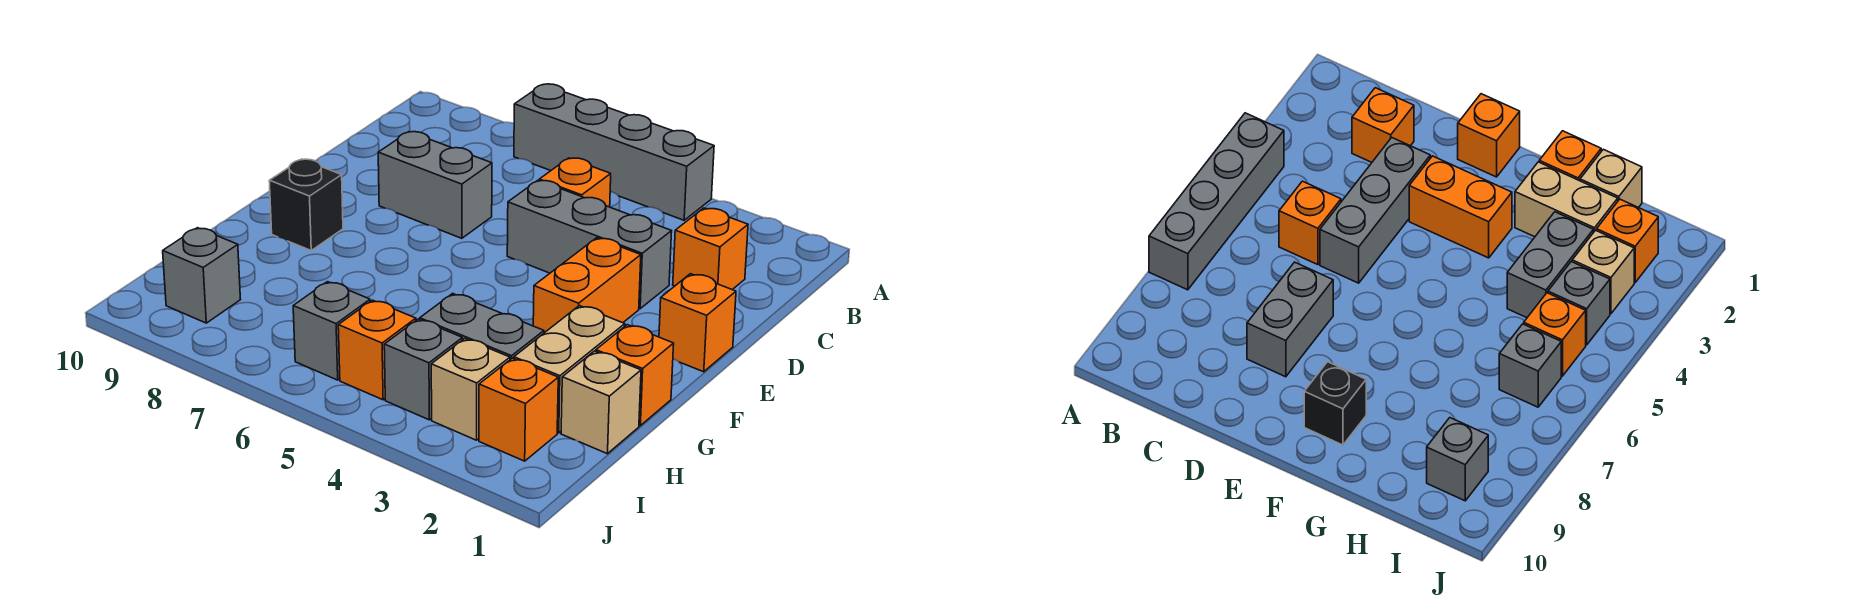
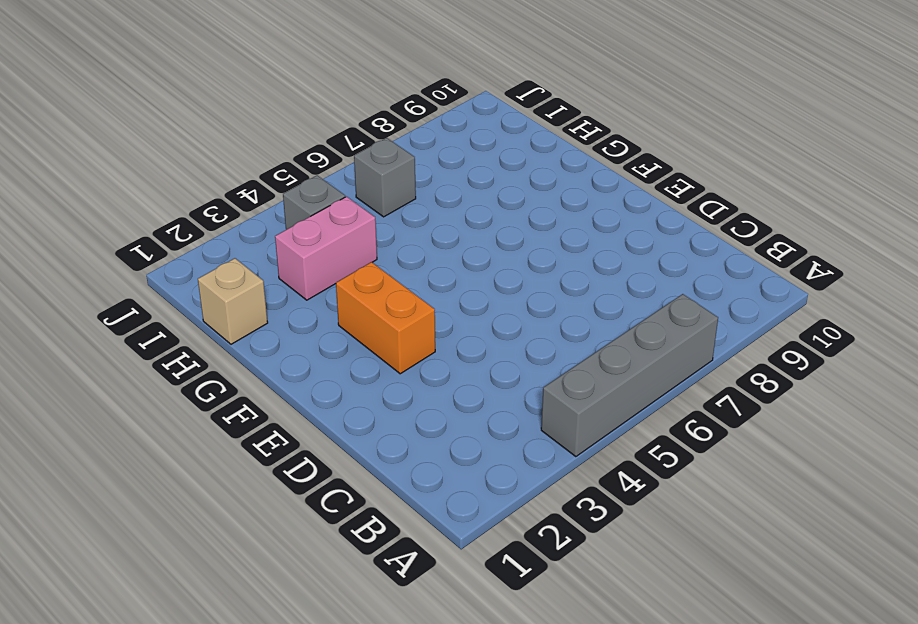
pink brick H3:H4 level 1 -> grey brick H3:H4 level 1
none -> orange brick C2 level 1
none -> orange brick C5 level 1
none -> grey brick D3:D5 level 1

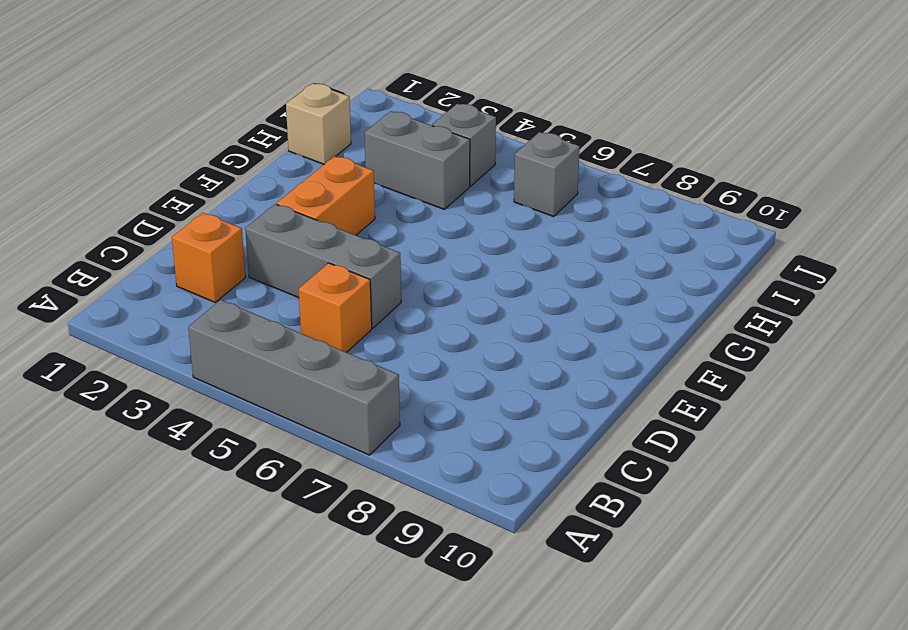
none -> grey brick D7:D8 level 1
none -> orange brick E1 level 1
none -> black brick F9 level 1

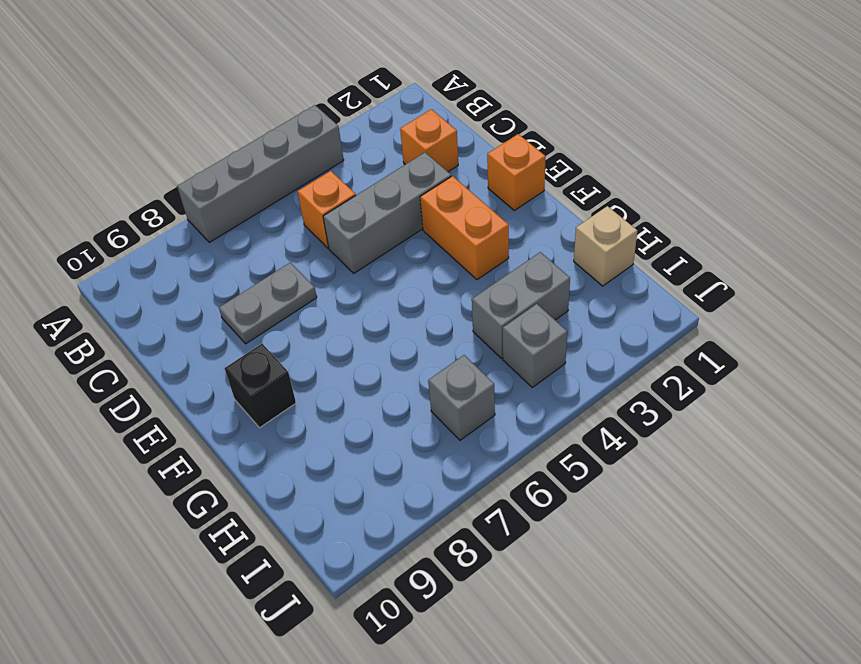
grey plate D7:D8 level 1 -> grey brick D7:D8 level 1
none -> orange brick G1 level 1
none -> tan brick G2:H2 level 1
none -> orange brick I2 level 1

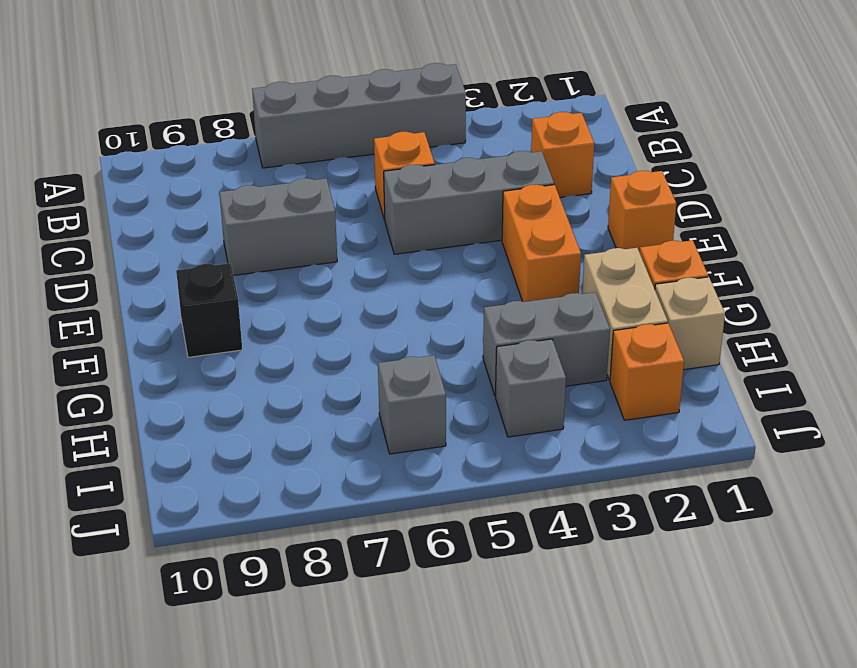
none -> tan brick I3 level 1
none -> orange brick I5 level 1
none -> grey brick I9 level 1

